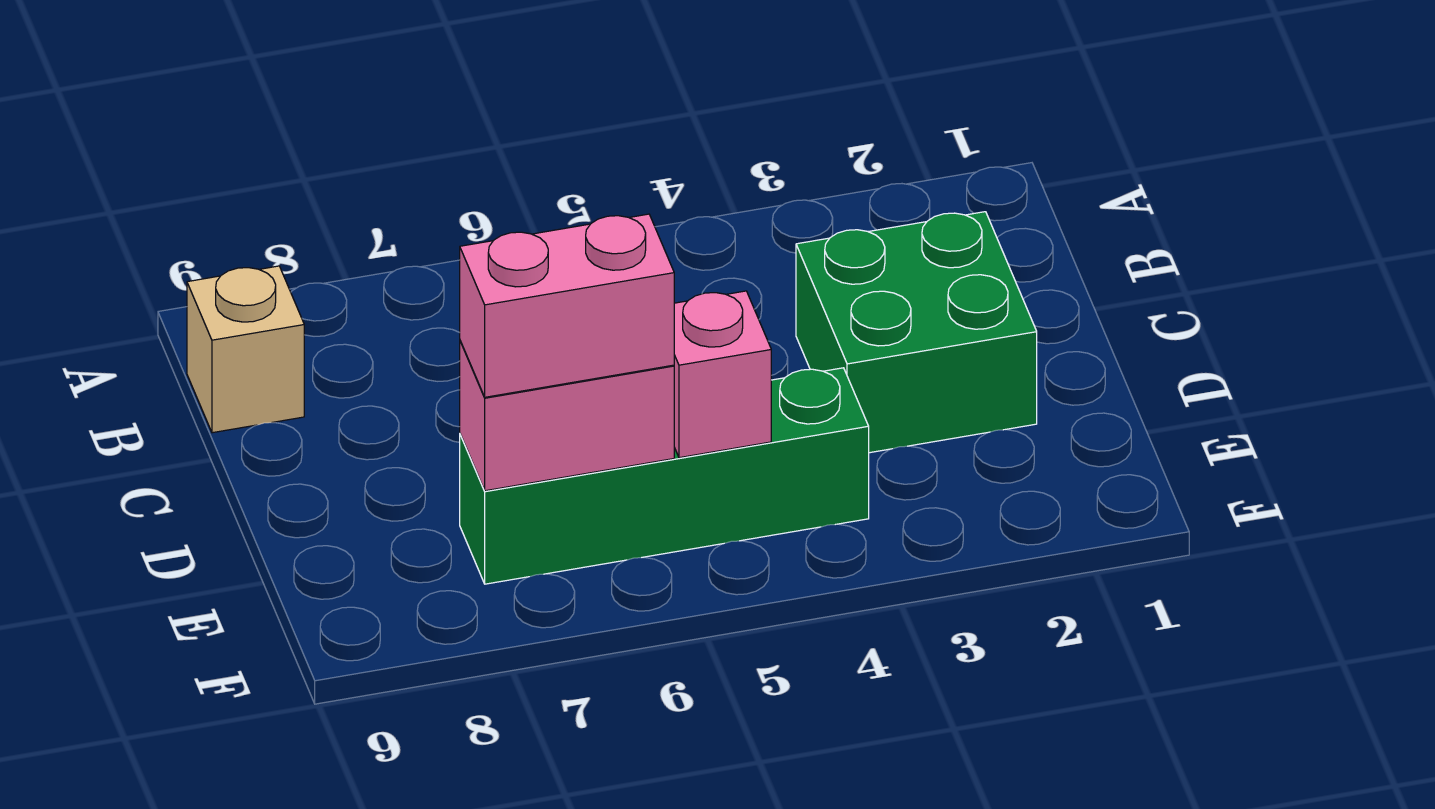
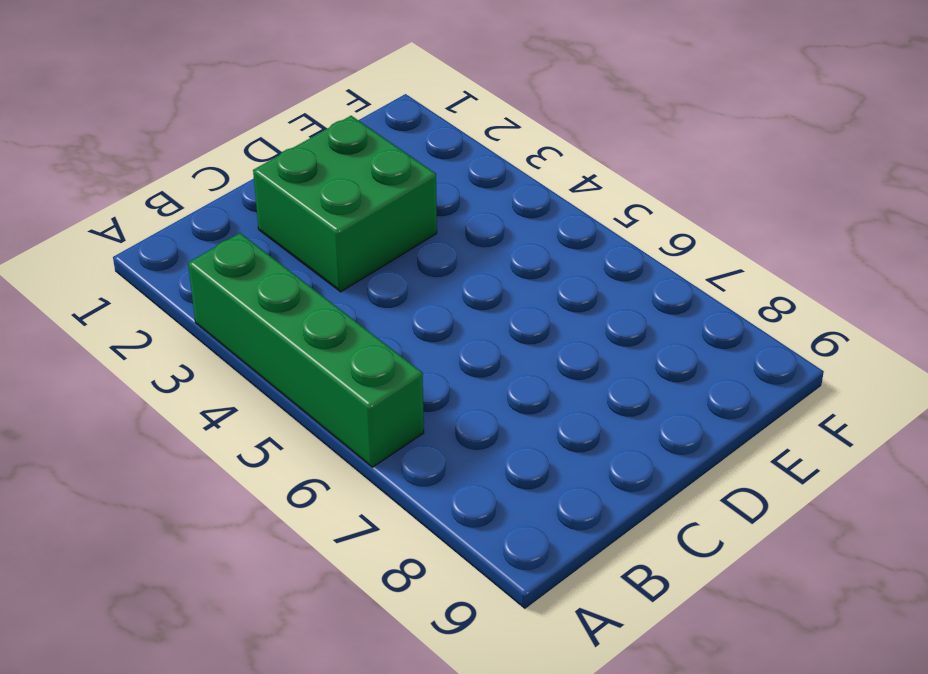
green brick A3:A6 level 1 -> green brick E4:E7 level 1
none -> tan brick B9 level 1
none -> pink brick E5 level 2

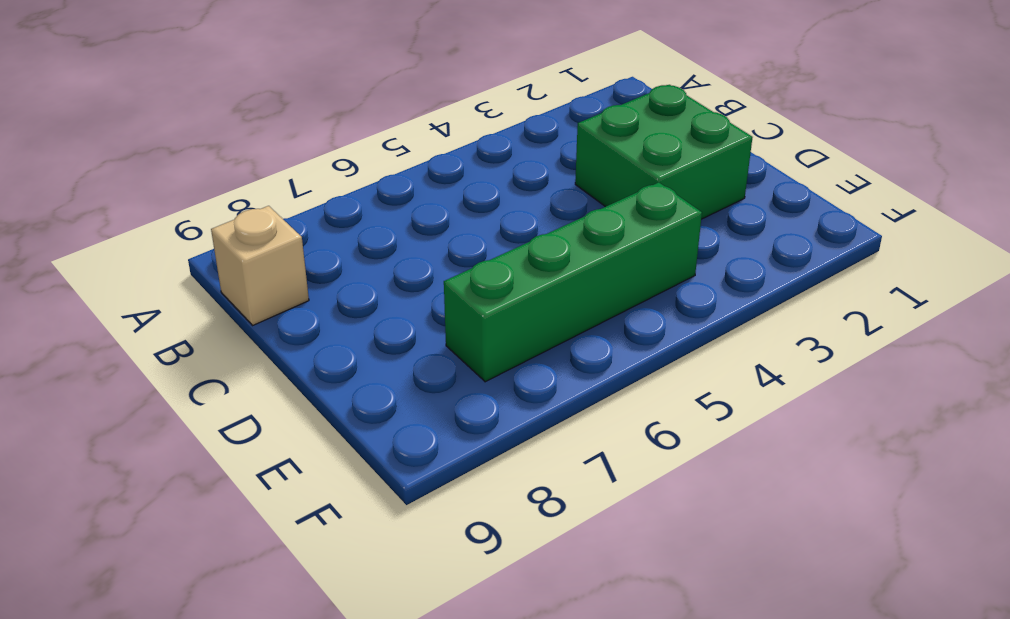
none -> pink brick E5 level 2
none -> pink brick E6:E7 level 2

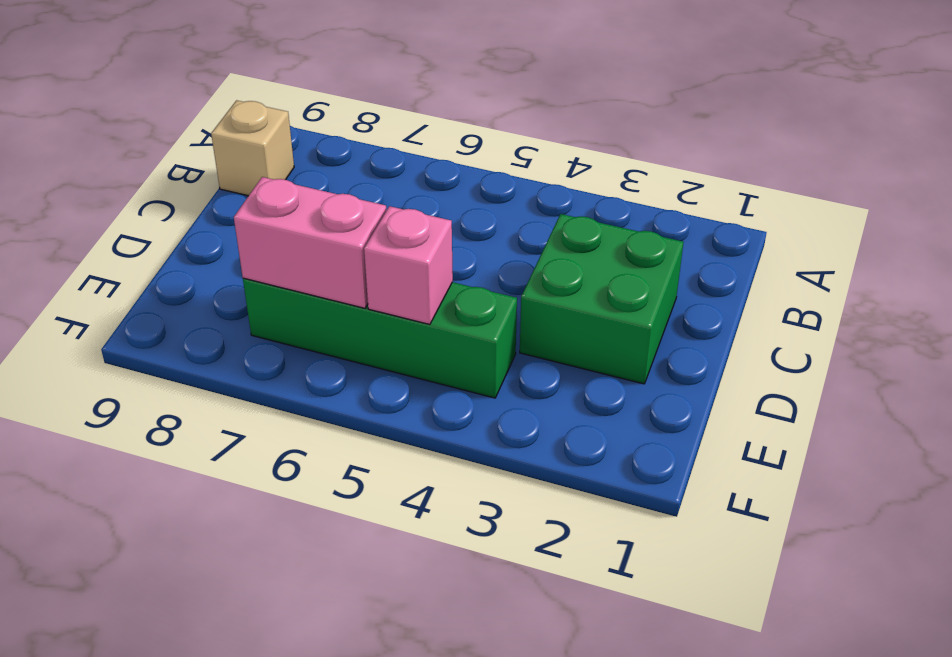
none -> pink brick E6:E7 level 3

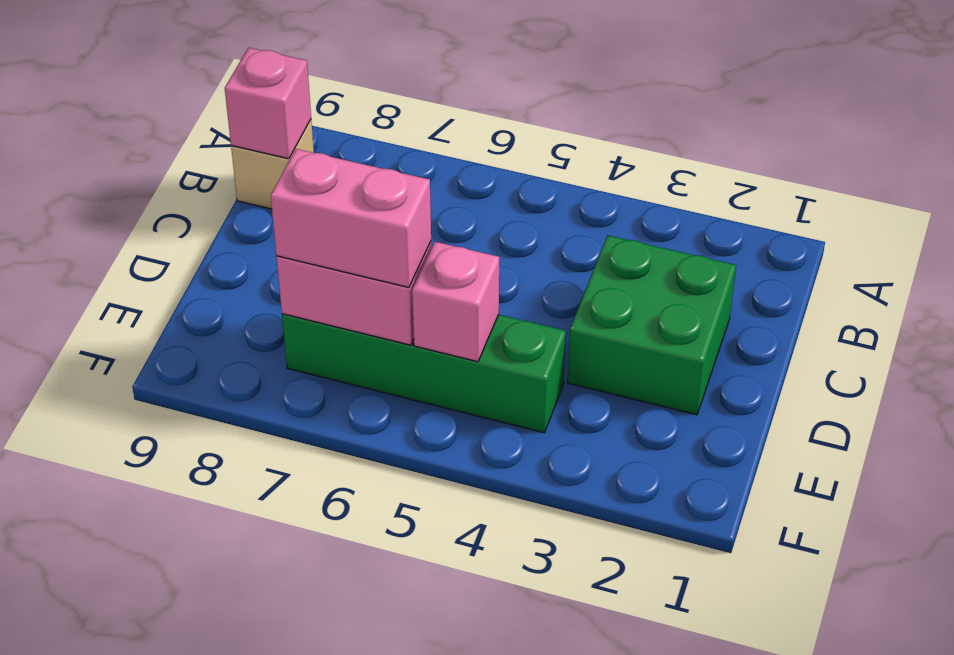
pink brick B9 level 2 -> none

